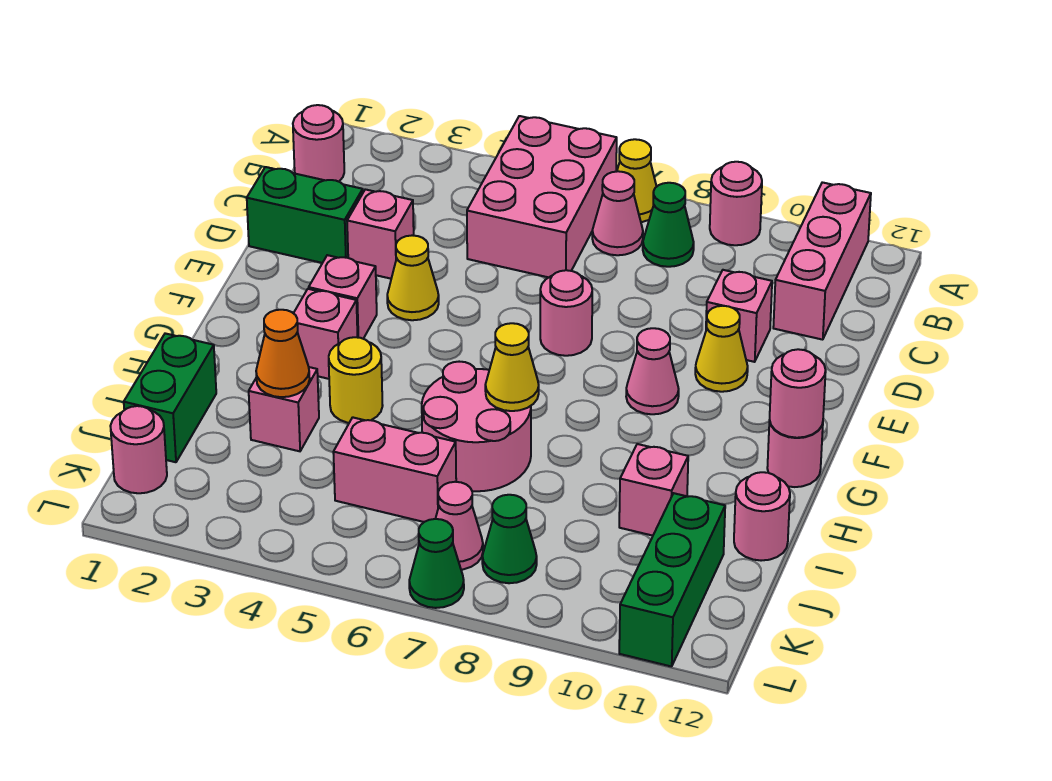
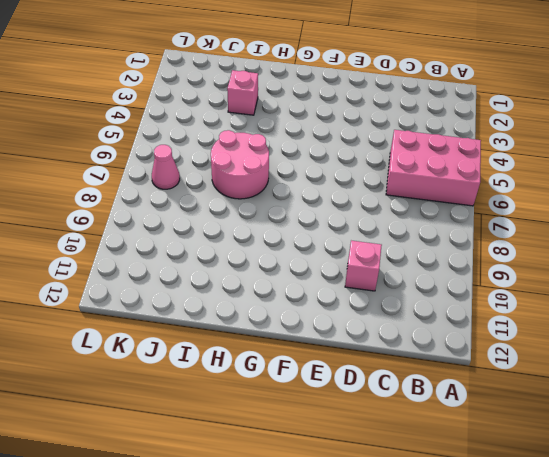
none -> yellow cone A7 level 1
none -> pink round brick A9 level 1
none -> pink brick A11:C11 level 1
none -> pink round brick B1 level 1

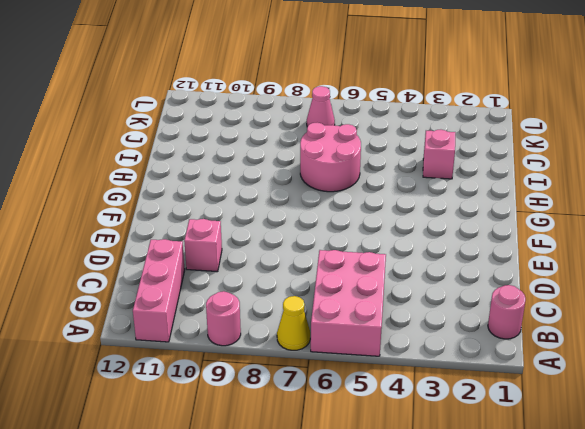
none -> pink cone B7 level 1
none -> green cone B8 level 1
none -> green brick D1:D2 level 1
none -> pink brick D3 level 1

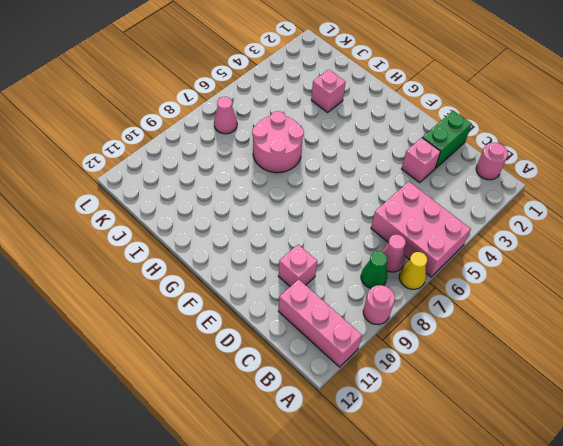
none -> yellow cone E4 level 1
none -> pink round brick E7 level 1
none -> yellow cone E10 level 1
none -> pink brick F3 level 1

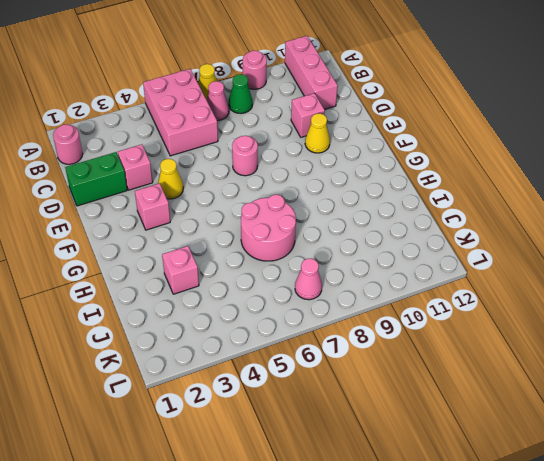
none -> pink cone F9 level 1
none -> pink brick G3 level 1
none -> pink round brick G12 level 1
none -> yellow round brick H4 level 1

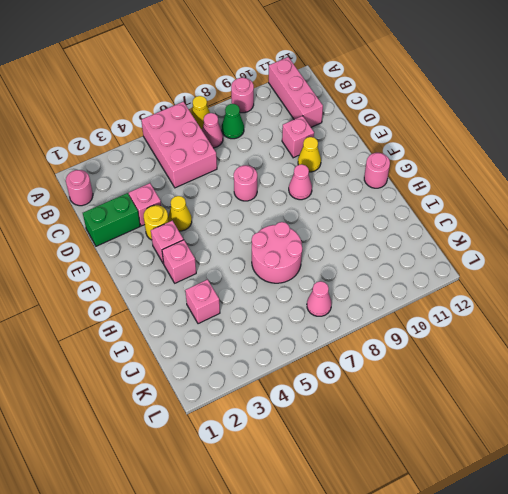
yellow round brick E3 level 1 -> yellow round brick H4 level 1
none -> green brick I1:J1 level 1
none -> pink brick I10 level 1
none -> pink round brick I12 level 1
none -> pink brick J5:J6 level 1

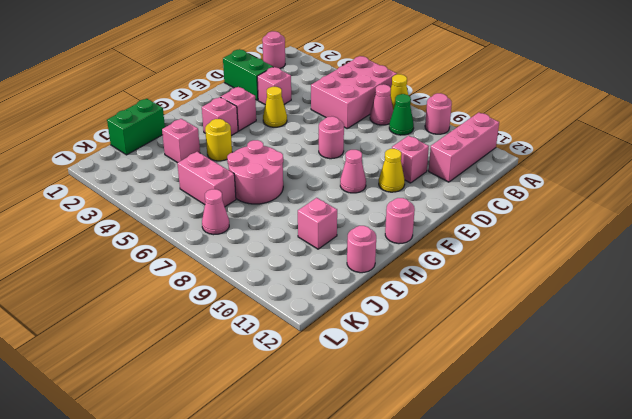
none -> green brick J11:L11 level 1
none -> pink round brick K1 level 1
none -> green cone K8 level 1
none -> green cone L7 level 1

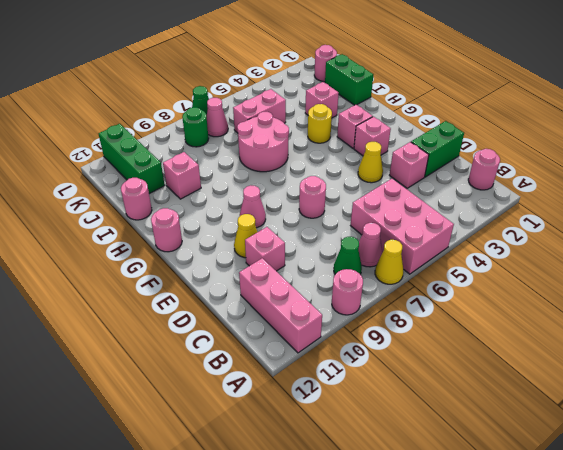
green round brick K8 level 1 -> green cone K8 level 1
none -> pink round brick G12 level 2
none -> yellow cone H7 level 2
none -> orange cone I3 level 2

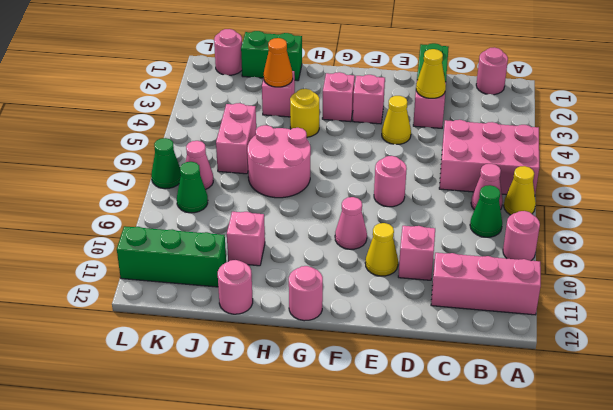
yellow cone D3 level 2 -> yellow cone H7 level 2
none -> pink round brick G12 level 2

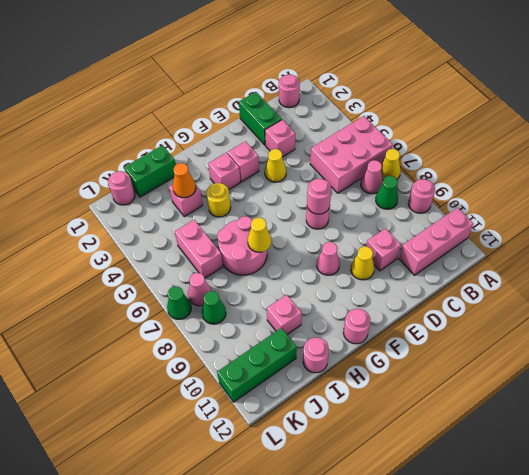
pink round brick E7 level 2 -> pink round brick G12 level 2

